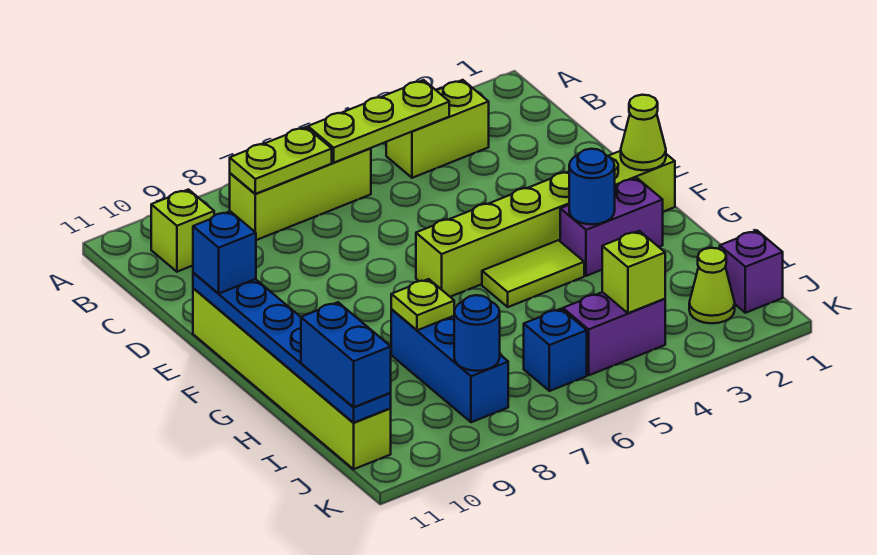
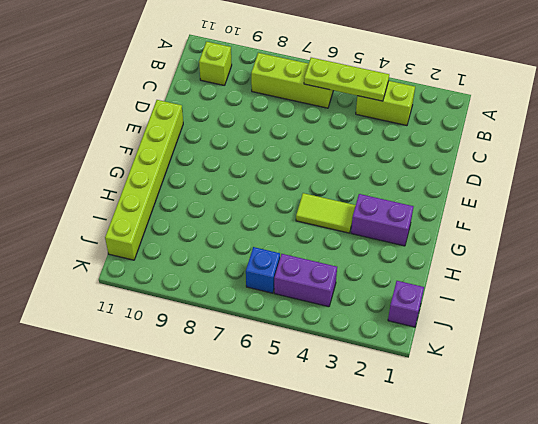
none -> lime brick F1:F6 level 1
none -> blue brick H8:J8 level 1
none -> lime cone J2 level 1

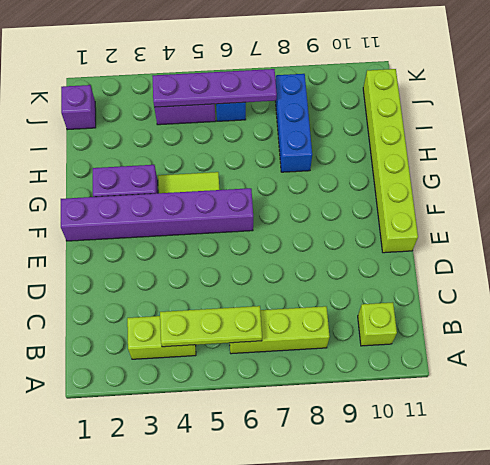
purple brick F1:F6 level 1 -> lime brick F1:F6 level 1
purple plate J4:J7 level 2 -> lime brick J4 level 2
none -> lime cone J2 level 1
none -> lime plate B7:B8 level 2
none -> blue plate E11:J11 level 2

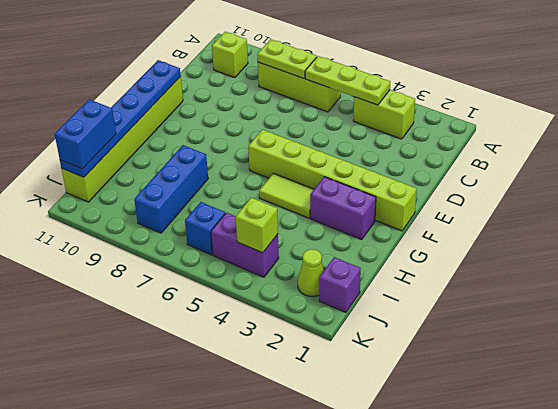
none -> lime cone F1 level 2
none -> blue round brick G3 level 2
none -> lime plate H8 level 2

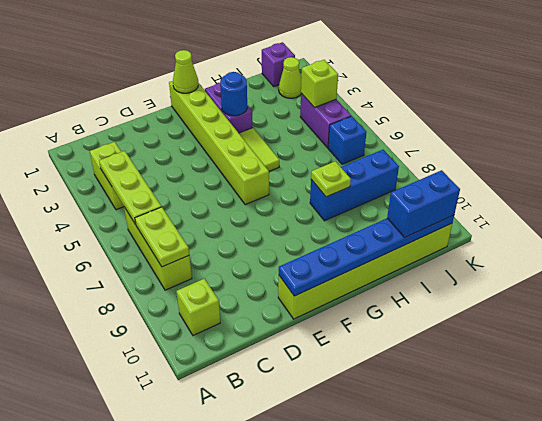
none -> blue round brick J8 level 2
none -> blue brick E11 level 3

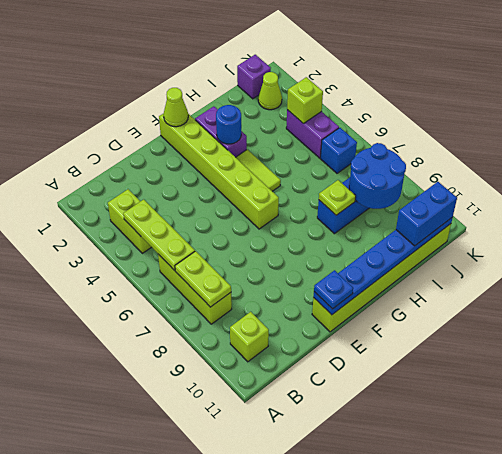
blue plate E11 level 3 -> blue brick E11 level 3
blue round brick I8:J9 level 2 -> blue round brick J8 level 2

